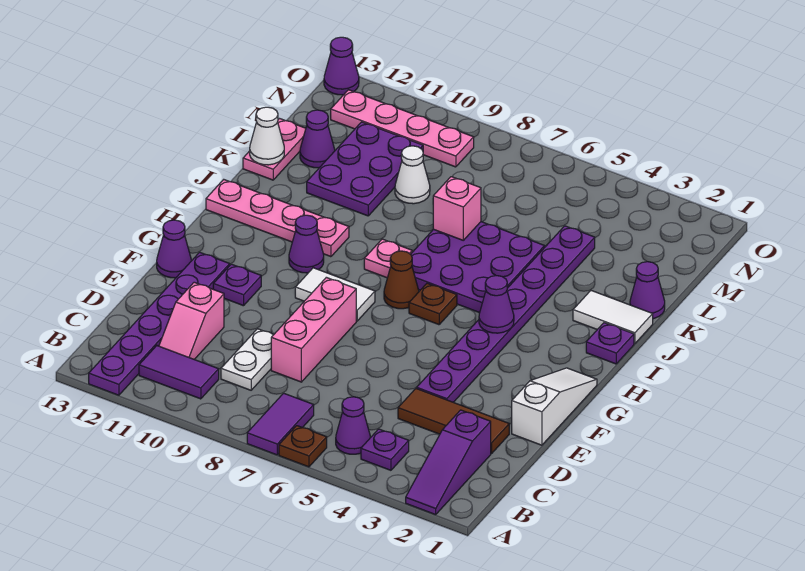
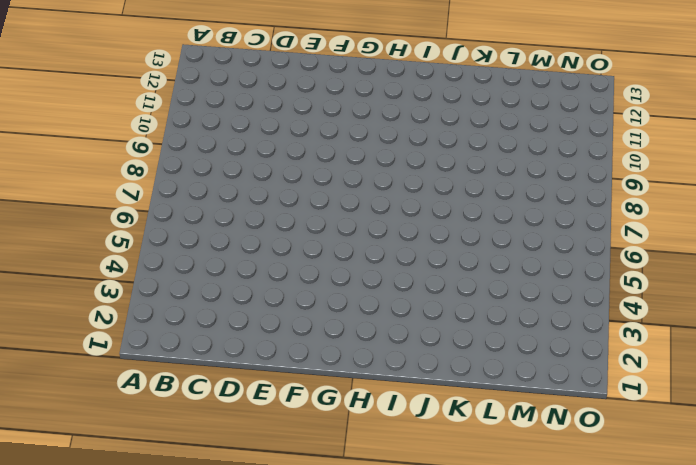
none -> purple slope A2:C2 level 1 top C
none -> brown plate A6 level 1
none -> purple tile A7:B7 level 1
none -> purple plate A12:F12 level 1

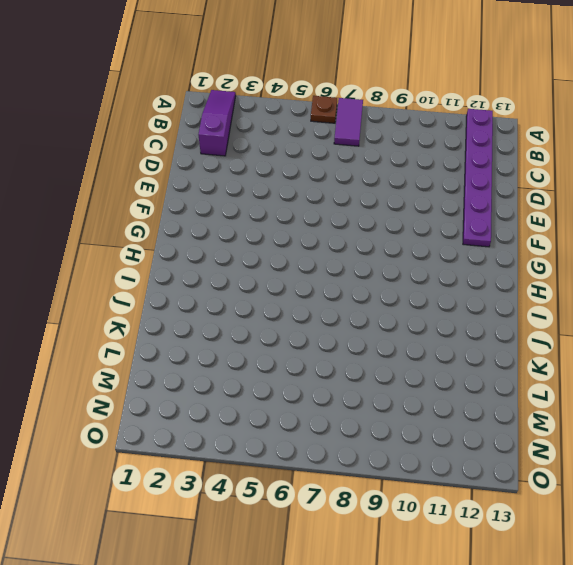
none -> purple plate B4 level 1
none -> purple cone B5 level 1
none -> purple tile B10:B11 level 1
none -> white plate C9:D9 level 1

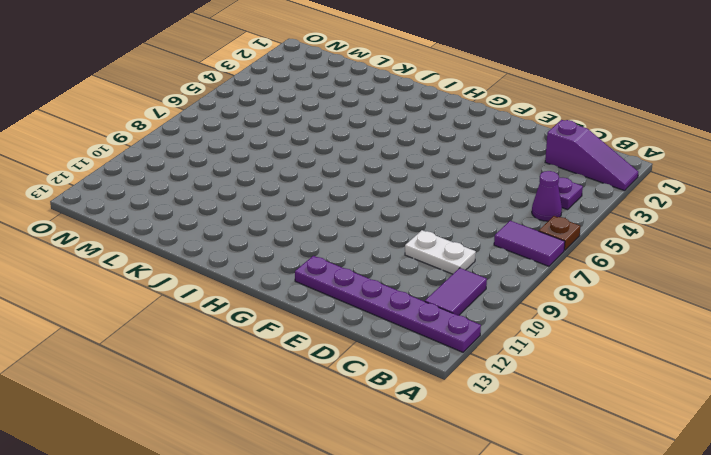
none -> pink slope C11:D11 level 1 top D
none -> brown tile D2:D4 level 1
none -> pink brick D8:F8 level 1
none -> white slope E1:G1 level 1 top E

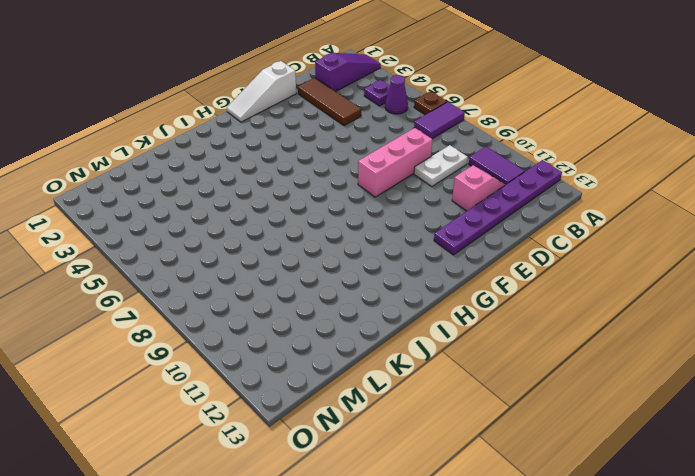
none -> purple plate E4:L4 level 1
none -> purple plate F11 level 1
none -> purple cone F13 level 1
none -> white tile G8:G9 level 1

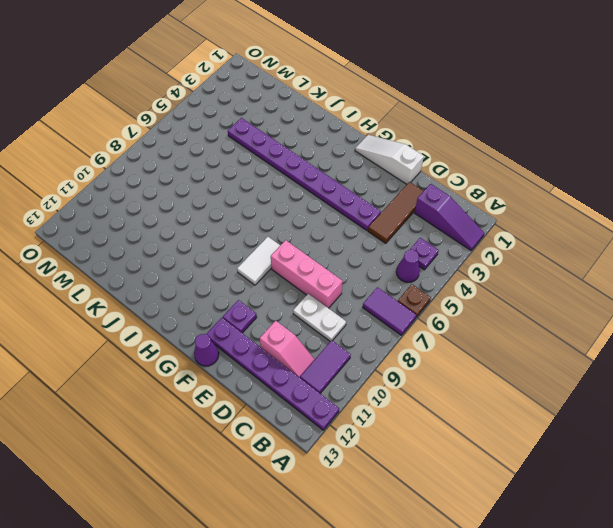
none -> brown plate H6 level 1
none -> brown cone H7 level 1
none -> purple cone H10 level 1
none -> purple plate I1 level 1

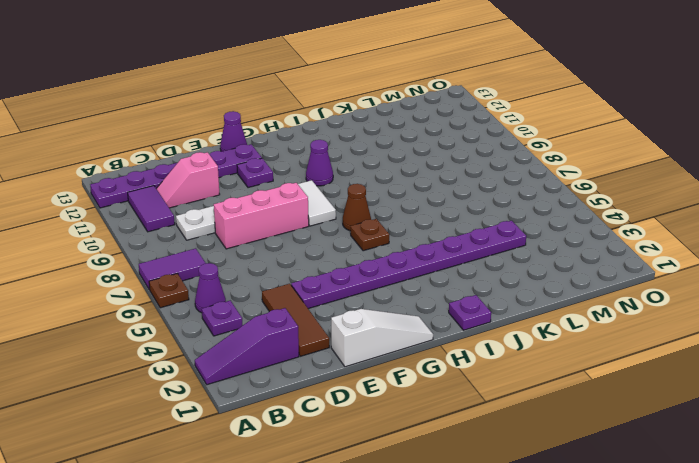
none -> purple plate I5:K7 level 1
none -> pink plate I8 level 1
none -> pink plate I10:I13 level 1
none -> white tile J1:J2 level 1

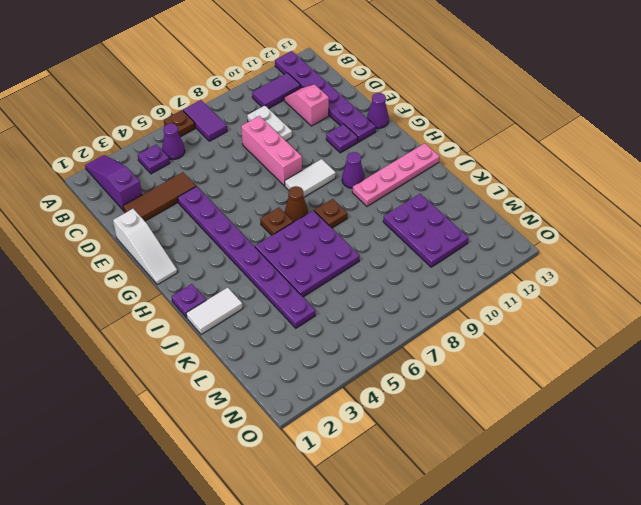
brown plate I8 level 1 -> pink plate I8 level 1
none -> purple cone K1 level 1
none -> pink plate K13:L13 level 1
none -> white cone L9 level 1
none -> purple cone L12 level 1

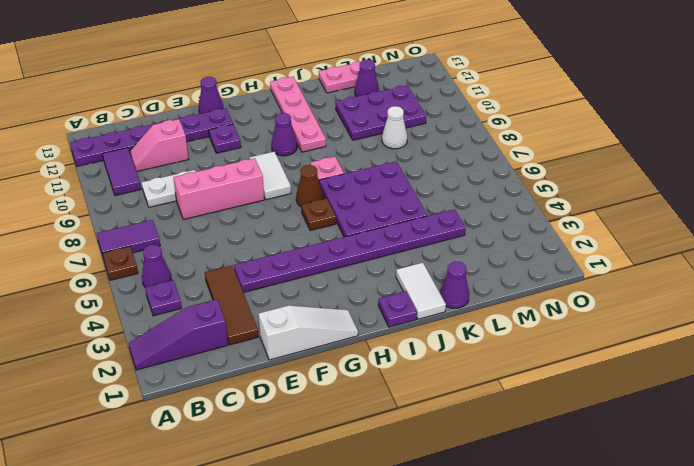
none -> pink plate N9:N12 level 1
none -> purple cone O13 level 1
none -> purple cone H4 level 2
none -> pink brick K7 level 2

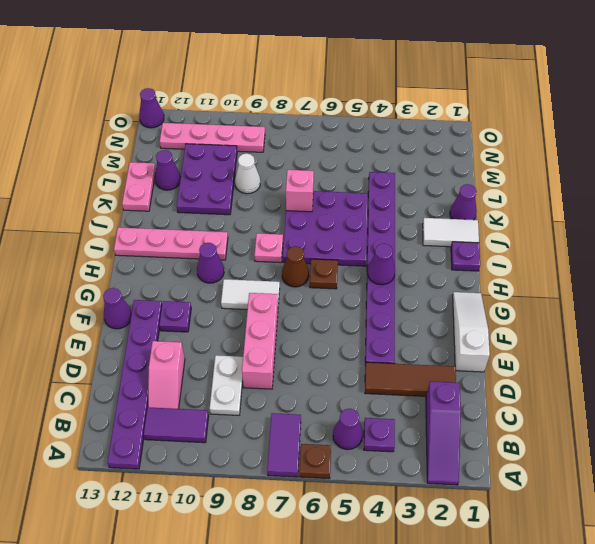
none -> white cone K13 level 2

